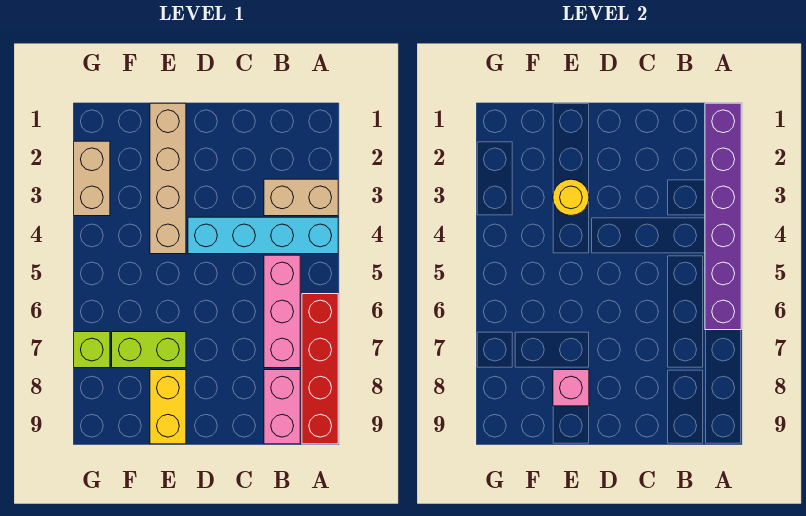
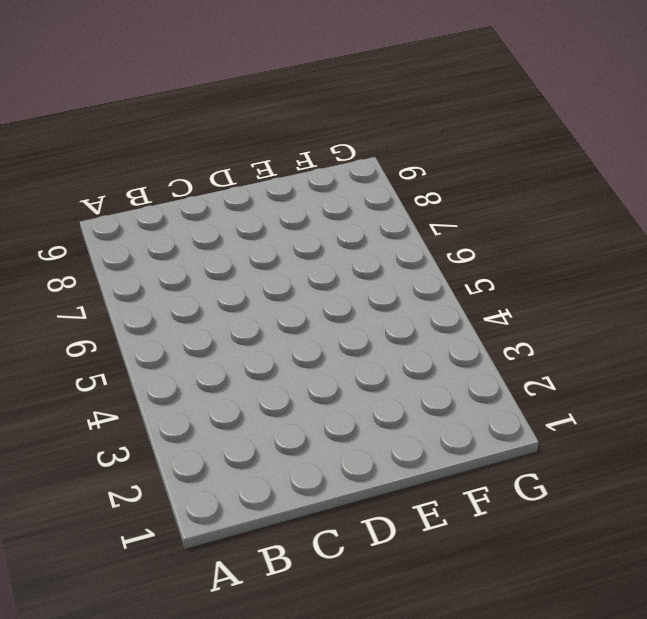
none -> tan brick A3:B3 level 1
none -> cyan brick A4:D4 level 1
none -> red brick A6:A9 level 1

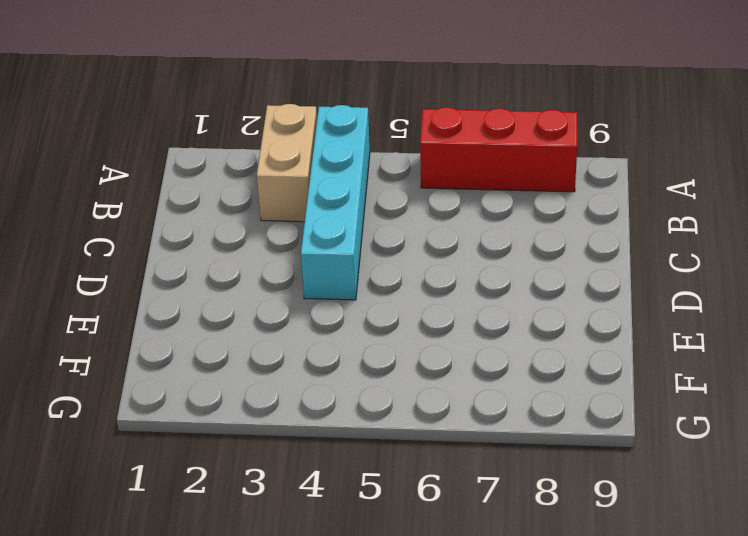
red brick A6:A8 level 1 -> red brick A6:A9 level 1
none -> pink brick B5:B7 level 1
none -> pink brick B8:B9 level 1
none -> tan brick E1:E4 level 1

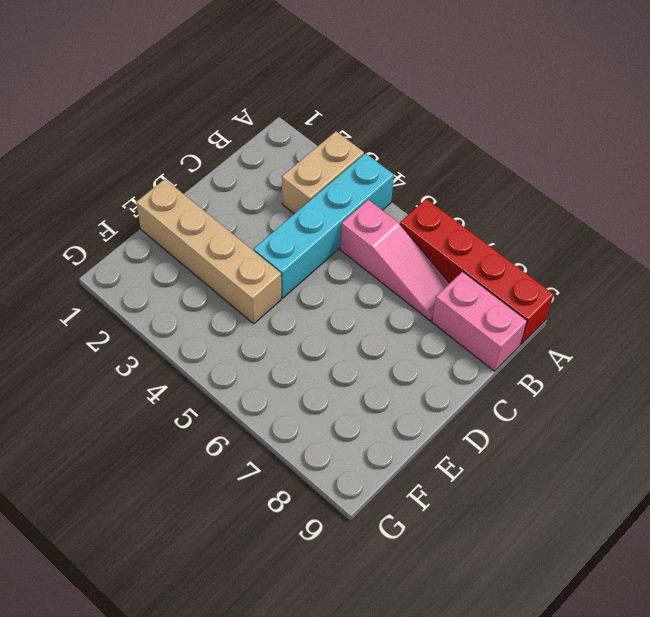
pink slope B5:B7 level 1 top 5 -> pink brick B5:B7 level 1
none -> lime brick E7:F7 level 1
none -> yellow brick E8:E9 level 1
none -> tan brick G2:G3 level 1

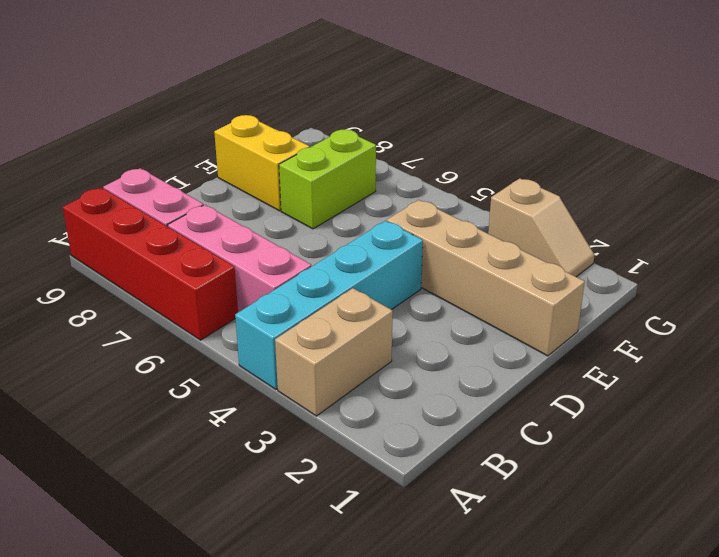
tan slope G2:G3 level 1 top 3 -> tan brick G2:G3 level 1
none -> lime brick G7 level 1
none -> purple brick A1:A6 level 2
none -> yellow round brick E3 level 2

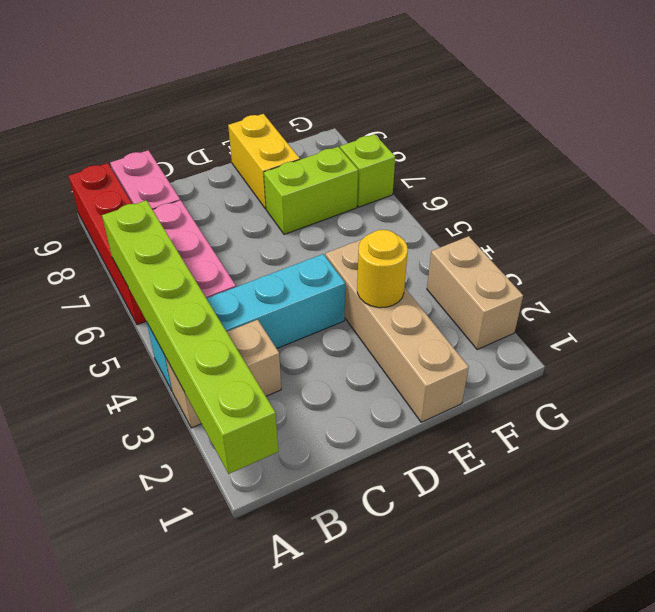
lime brick A1:A6 level 2 -> purple brick A1:A6 level 2
none -> pink brick E8 level 2

